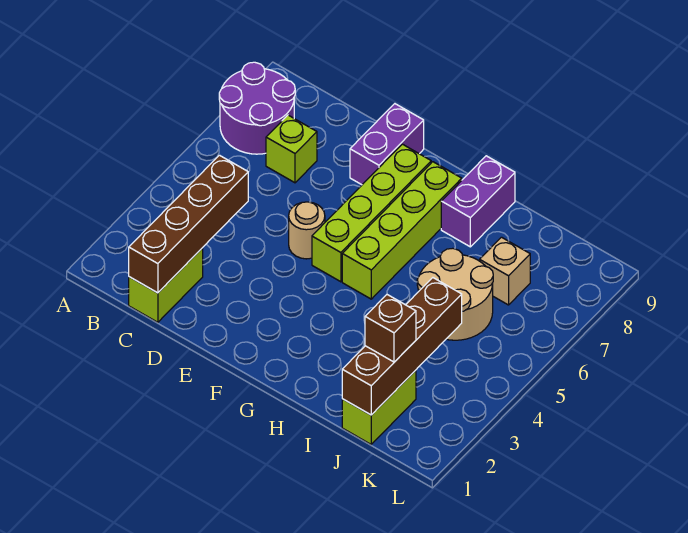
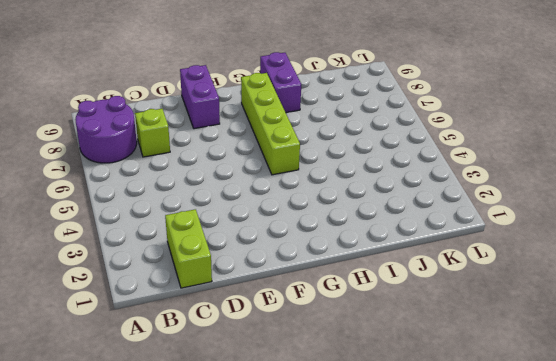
none -> tan round brick E5 level 1
none -> lime brick F5:F8 level 1
none -> tan round brick I5:J6 level 1

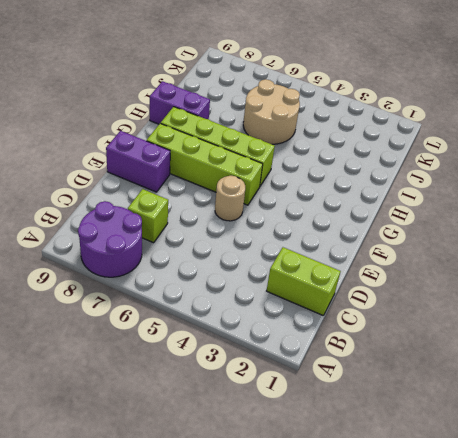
none -> lime brick J1:J2 level 1
none -> tan brick J7 level 1
none -> brown brick C1:C4 level 2

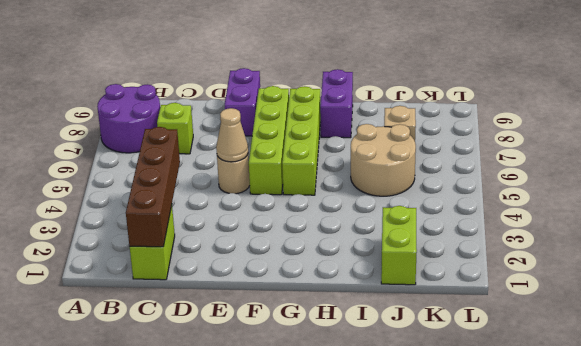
tan cone E5 level 2 -> none
none -> brown brick J1:J4 level 2
none -> brown brick J2 level 3

